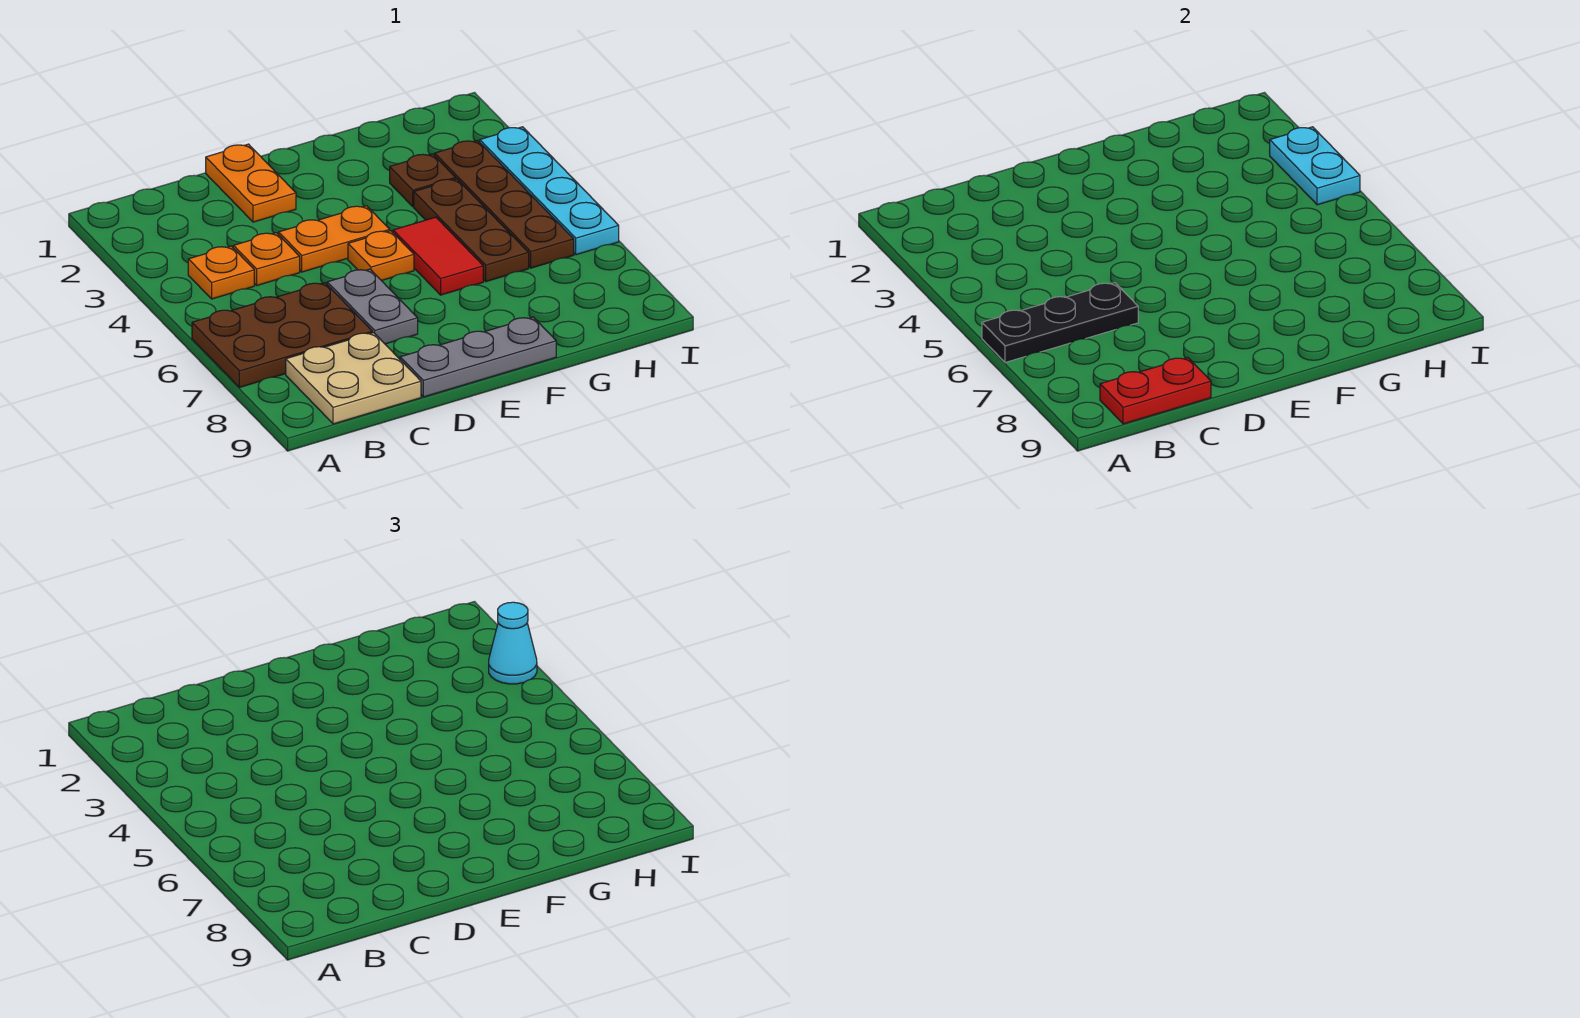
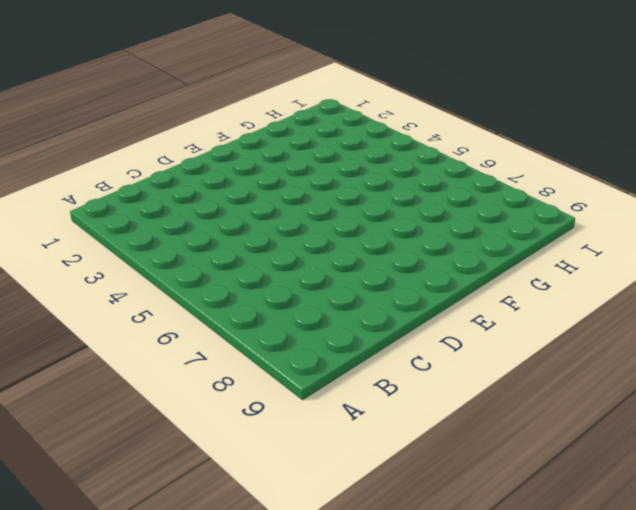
none -> brown plate A6:C7 level 1
none -> orange plate B4 level 1
none -> tan plate B8:C9 level 1

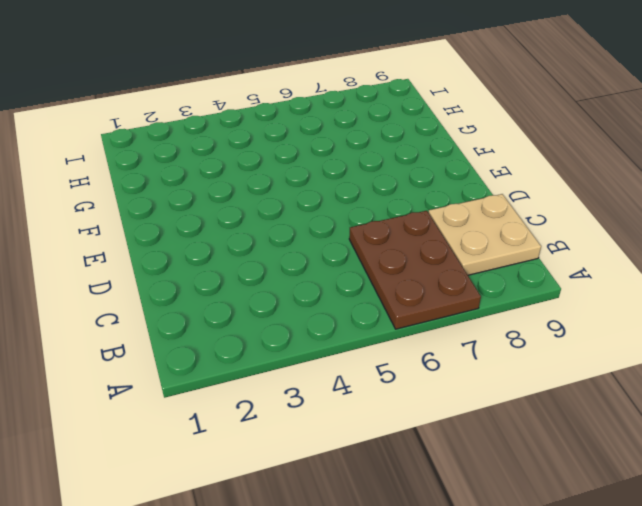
none -> orange plate B4 level 1
none -> orange plate C4 level 1
none -> orange plate D1:D2 level 1

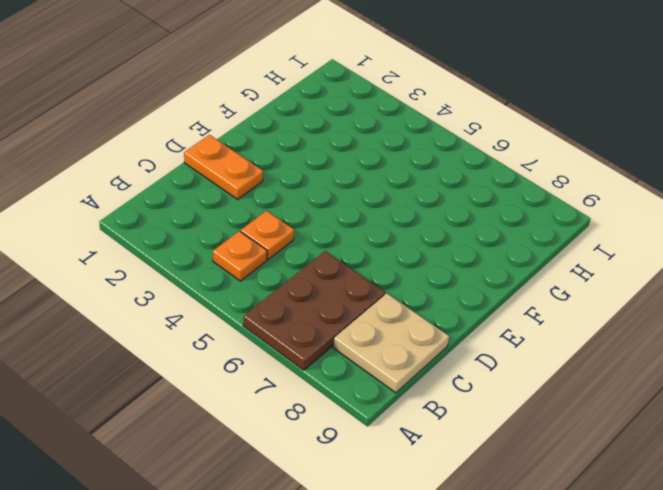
none -> orange plate D4:E4 level 1
none -> grey plate D6:D7 level 1
none -> grey plate D9:F9 level 1

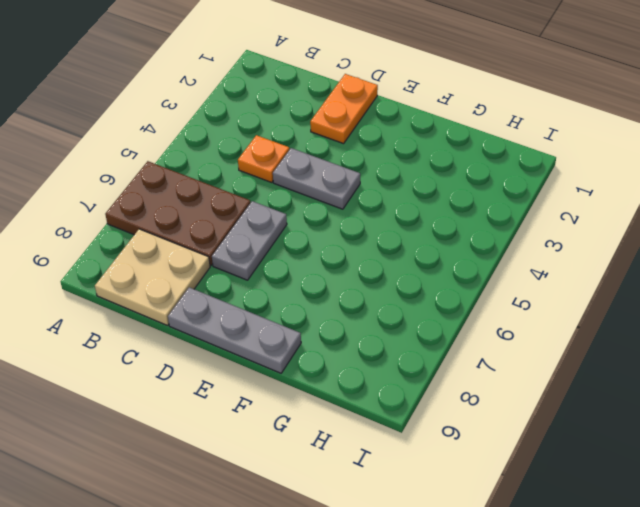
grey plate D4:E4 level 1 -> orange plate D4:E4 level 1
none -> orange plate B4 level 1
none -> orange plate E5 level 1
none -> red tile F5:F6 level 1

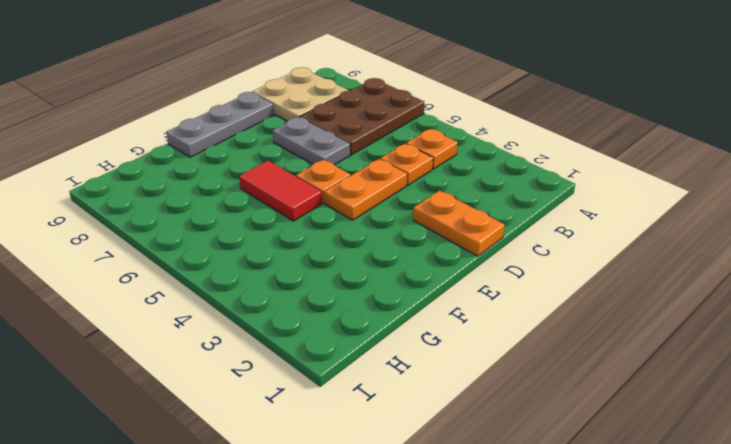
none -> brown plate G3 level 1
none -> brown plate G4:G6 level 1
none -> brown plate H3:H6 level 1

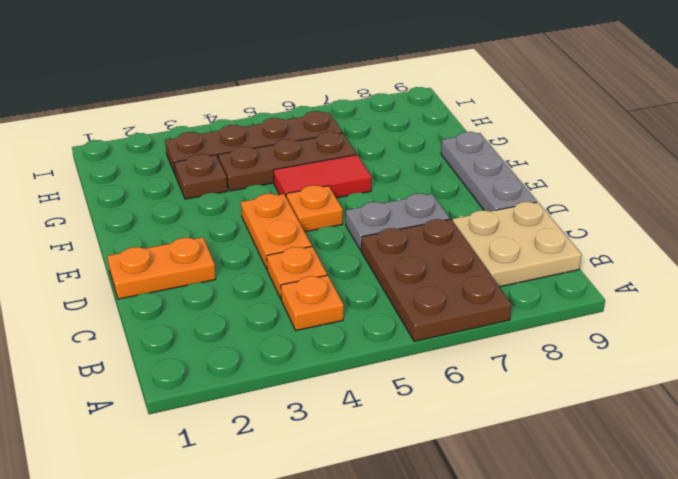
none -> cyan plate I3:I6 level 1
none -> black plate A6:C6 level 2
none -> red plate B9:C9 level 2

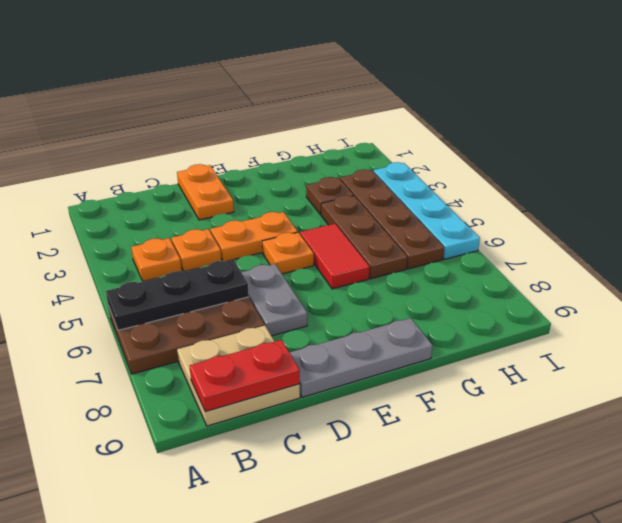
none -> cyan plate I3:I4 level 2
none -> cyan cone I3 level 3

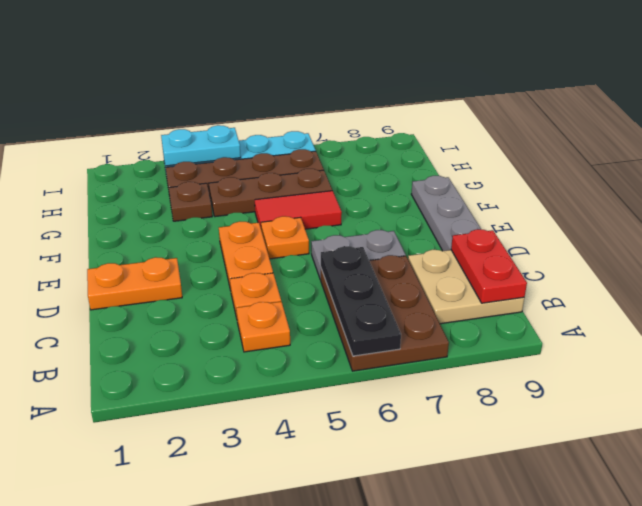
none -> cyan cone I3 level 3

